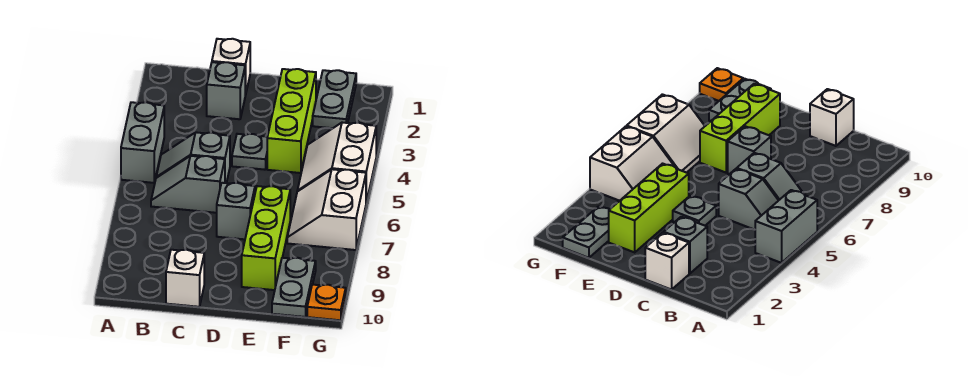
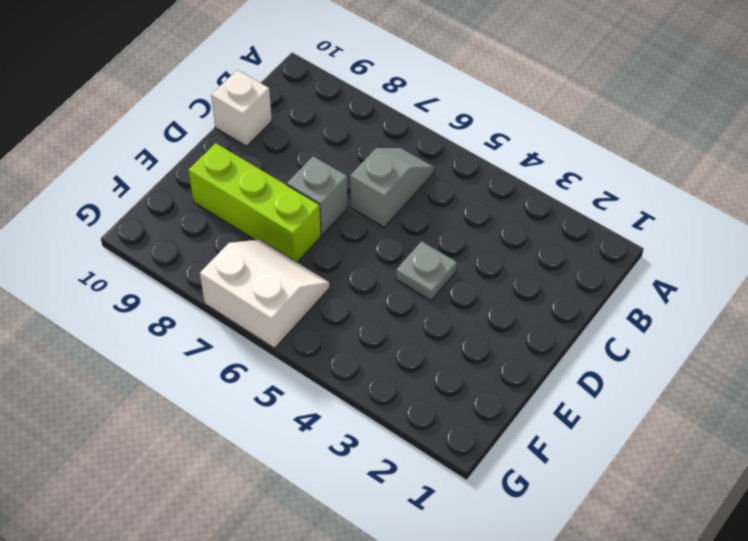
none -> grey brick A4:A5 level 1
none -> grey slope B5:C5 level 1 top C
none -> white brick C1 level 1

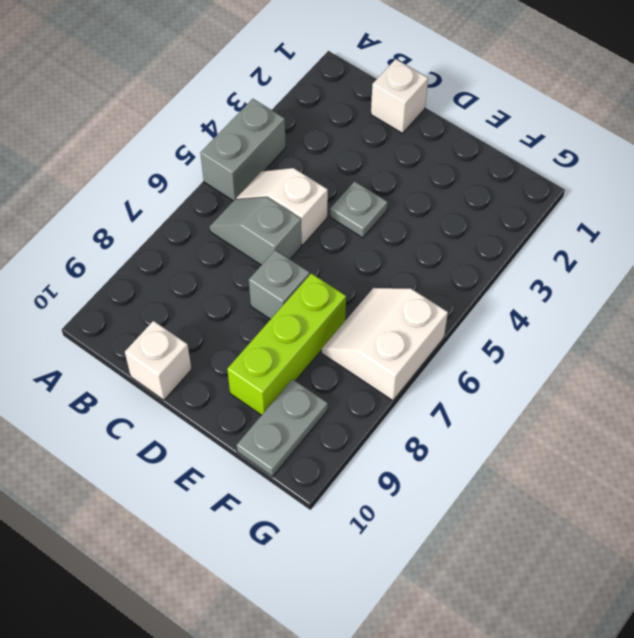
white slope B5:C5 level 1 top C -> grey slope B5:C5 level 1 top C
none -> grey brick C2 level 1
none -> lime brick E2:E4 level 1
none -> grey plate F1:F2 level 1

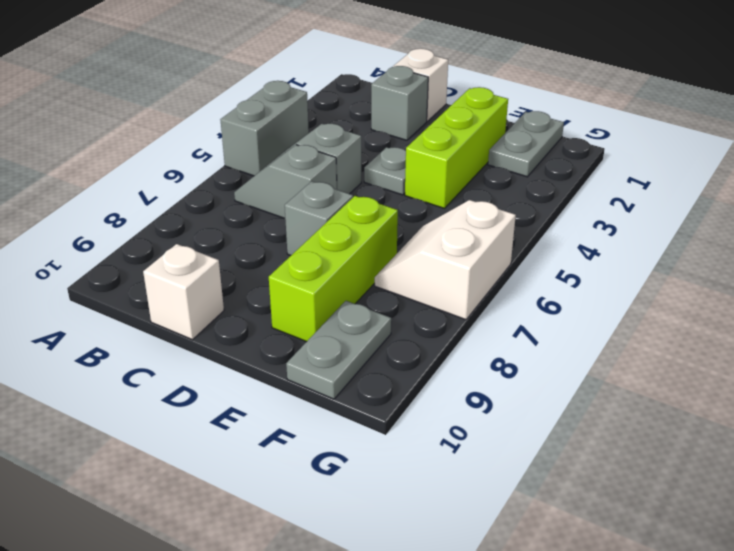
none -> white slope F4:G5 level 1 top G
none -> orange plate G10 level 1

